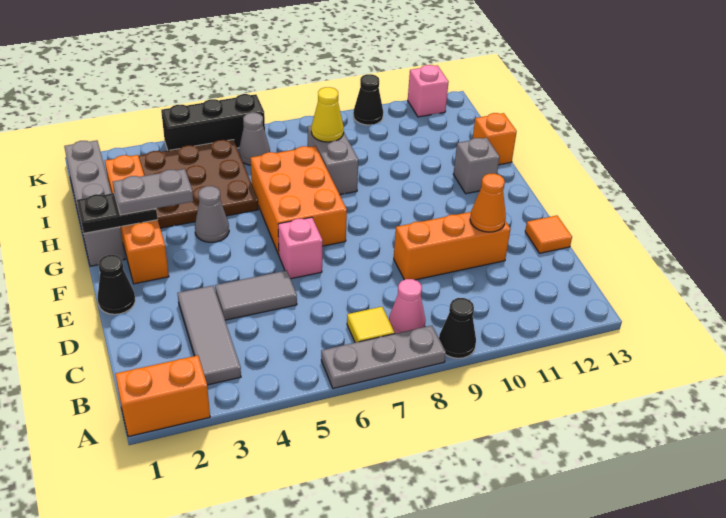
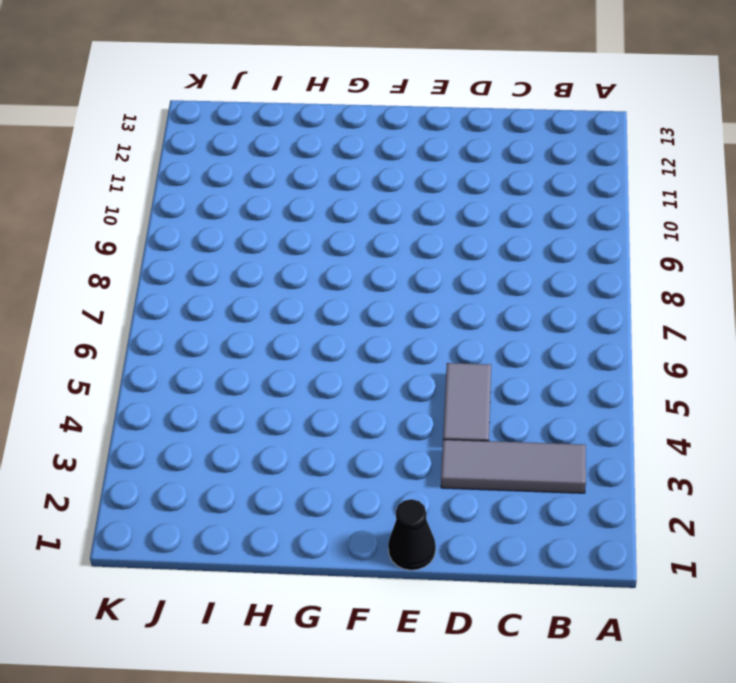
none -> orange brick A1:A2 level 1
none -> grey plate A6:A8 level 1
none -> black cone A9 level 1

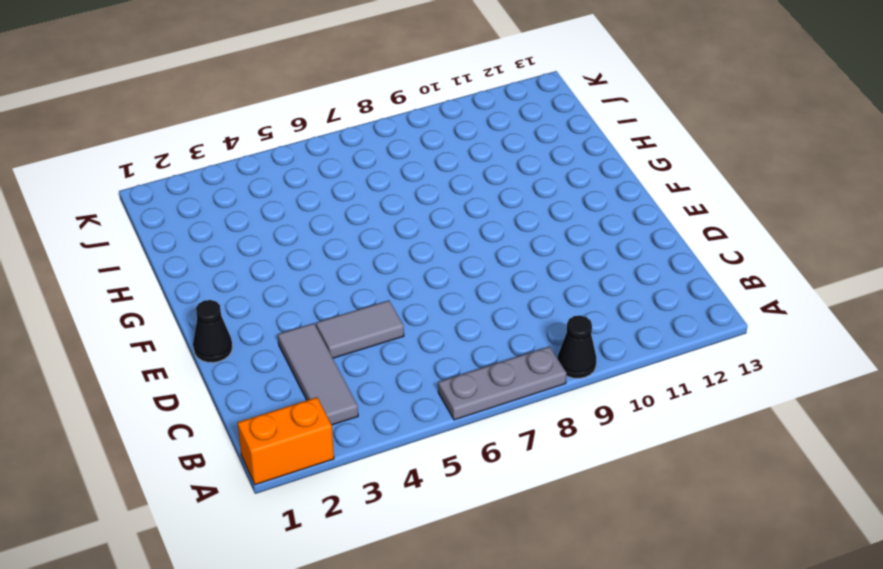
none -> yellow tile B7 level 1
none -> pink cone B8 level 1
none -> orange brick D9:D11 level 1

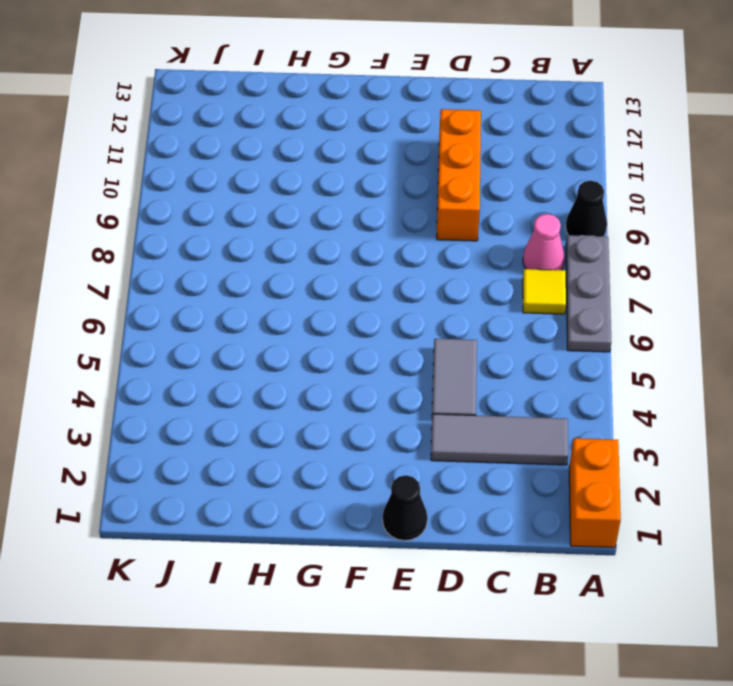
none -> orange tile D13 level 1
none -> pink brick E6 level 1
none -> orange brick F2:I2 level 1

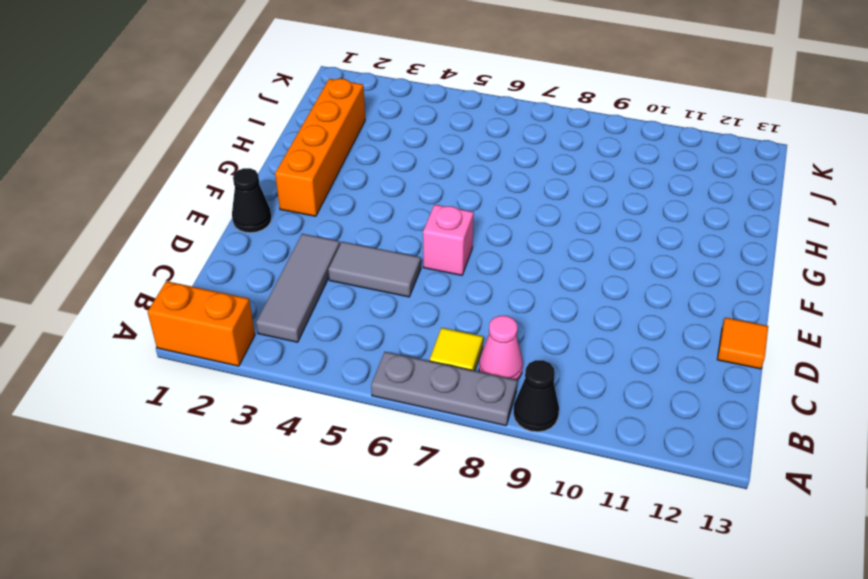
none -> orange brick D9:D11 level 1
none -> orange brick F6:H7 level 1
none -> grey brick G1:J1 level 1

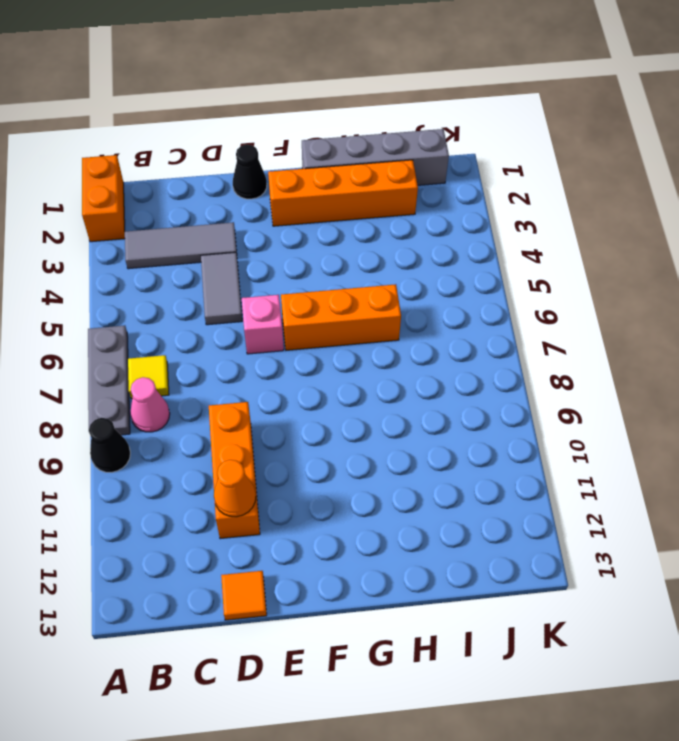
orange brick F6:H6 level 1 -> orange brick F6:H7 level 1
none -> grey cone G4 level 1
none -> grey brick G12 level 1
none -> brown plate H3:J5 level 1

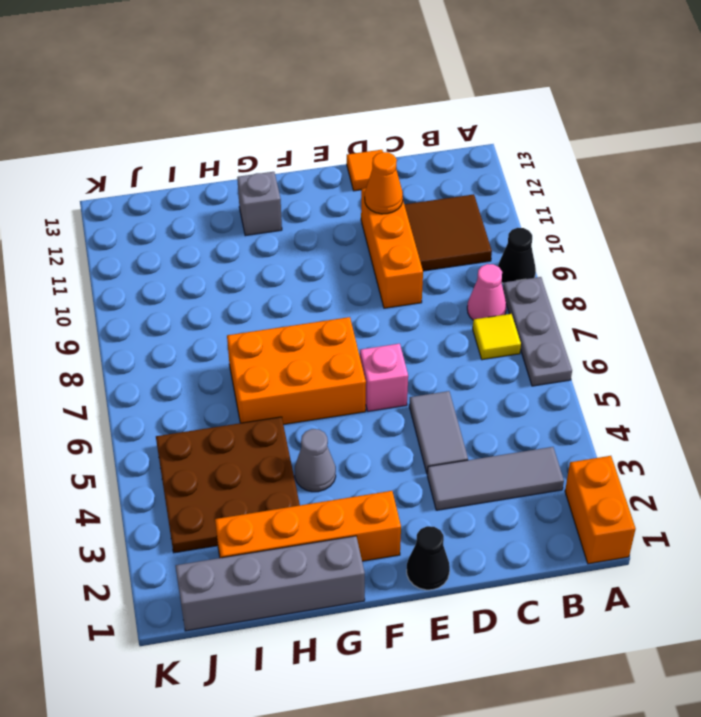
brown tile B10:C11 level 1 -> none
none -> grey brick H8:I8 level 1
none -> orange brick H13 level 1
none -> grey cone J6 level 1

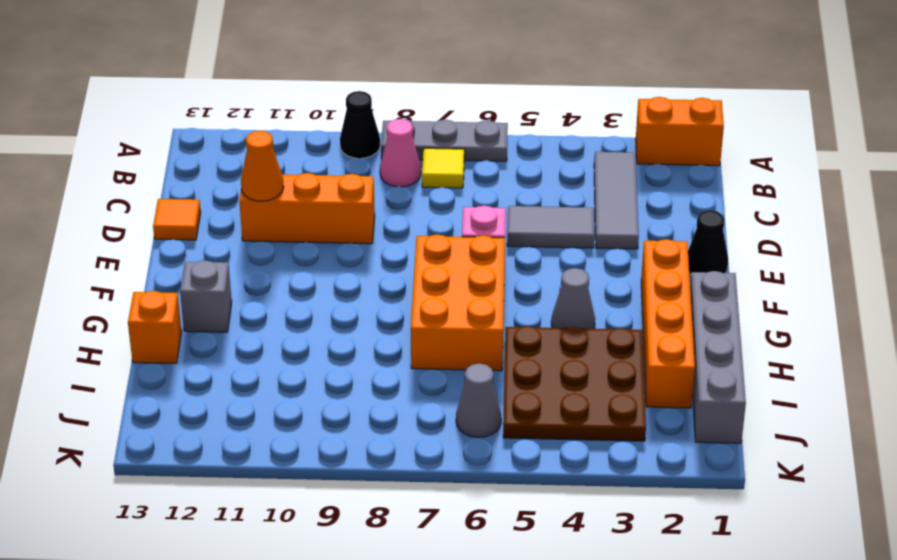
none -> grey brick H8:I8 level 1
none -> black brick K4:K6 level 1
none -> black cone K10 level 1

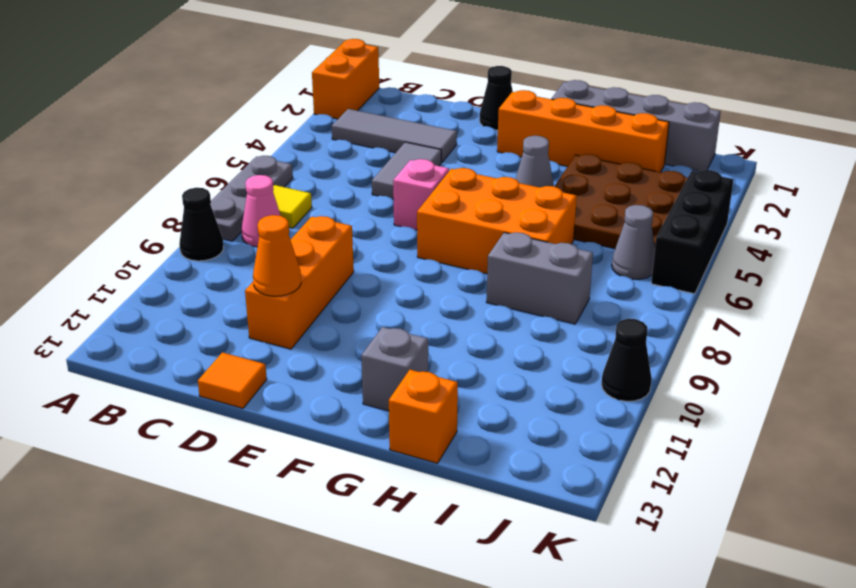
none -> pink brick K12 level 1
none -> black plate G1:G2 level 2
none -> yellow cone I8 level 2

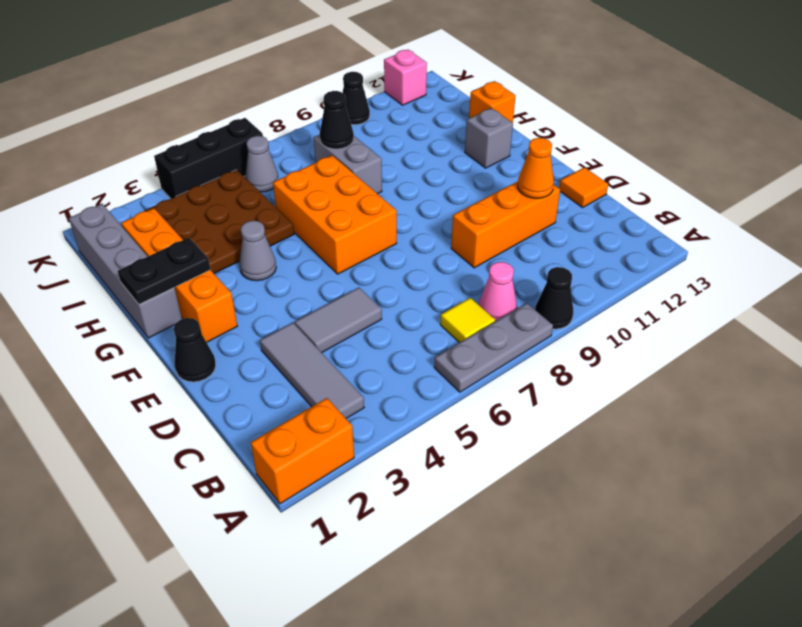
black cone I8 level 2 -> yellow cone I8 level 2
none -> pink brick E6 level 1
none -> grey plate G2:G3 level 3

